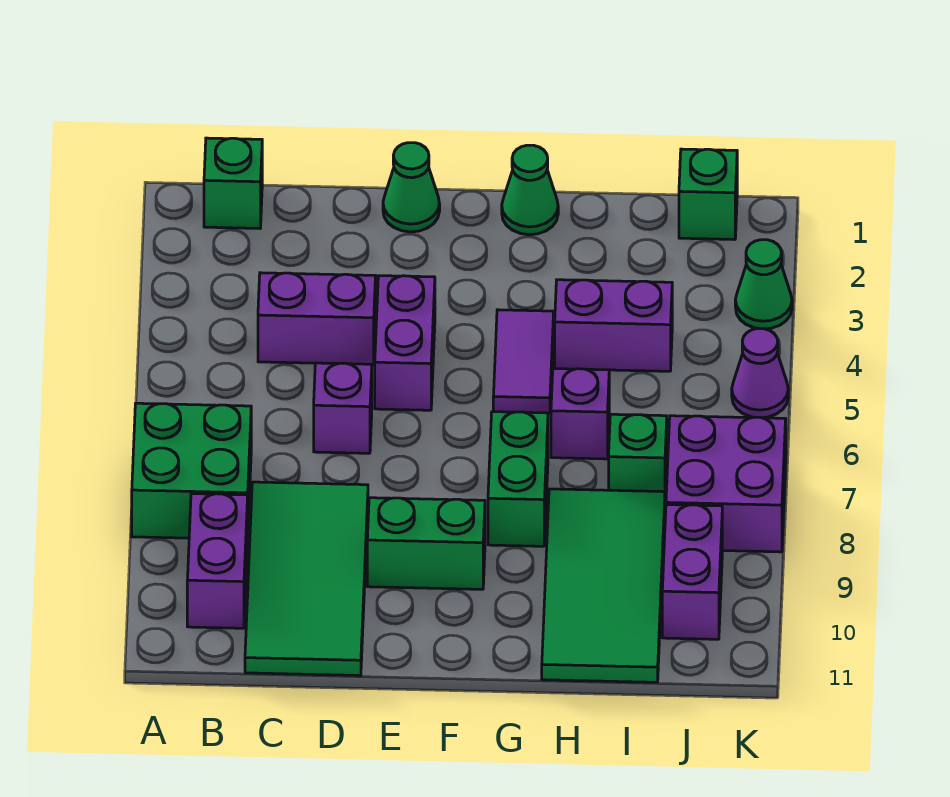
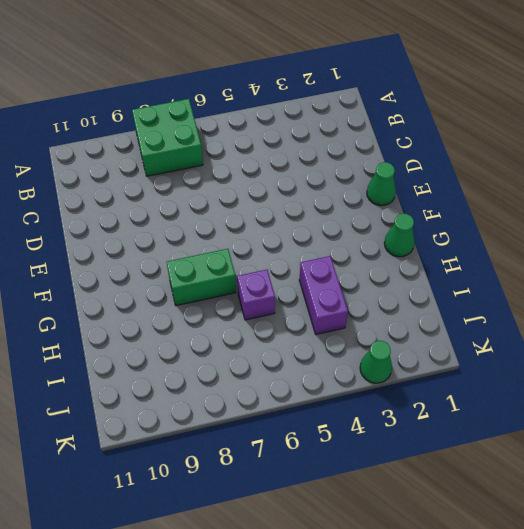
none -> green brick B1 level 1
none -> purple brick B9:B10 level 1
none -> purple brick C4:D4 level 1

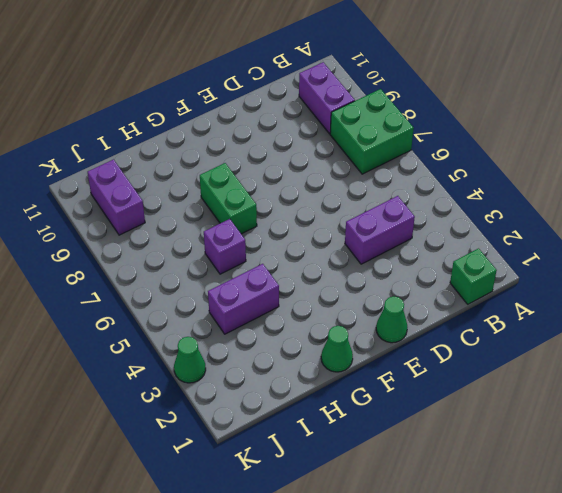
none -> green tile C8:D11 level 1
none -> purple brick D6 level 1
none -> purple brick E4:E5 level 1

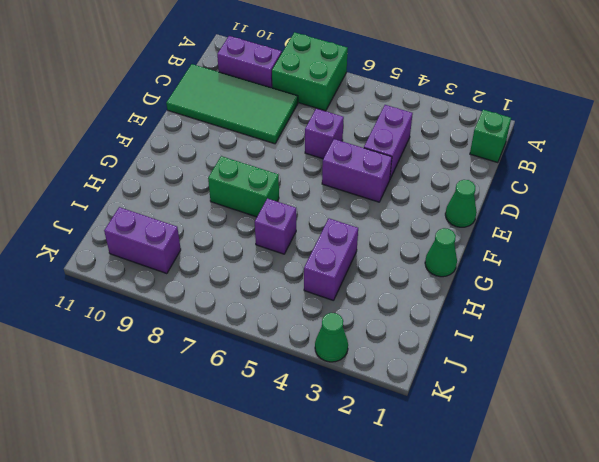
none -> green brick E9:F9 level 1
none -> purple tile G4:G5 level 1
none -> green tile H8:I11 level 1

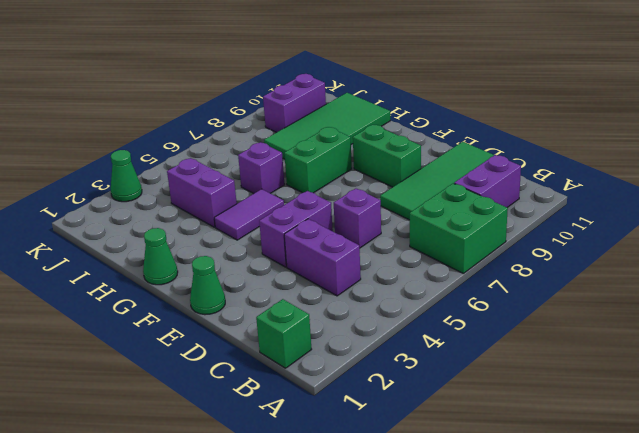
none -> green brick I7 level 1
none -> green brick J1 level 1
none -> purple brick J7:K8 level 1

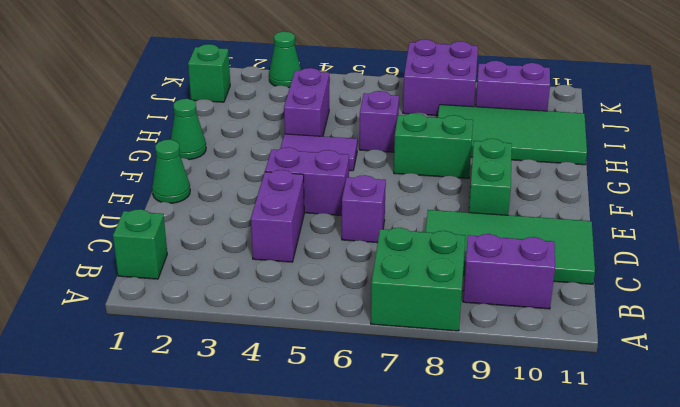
none -> green brick I7 level 1
none -> purple cone K5 level 1

